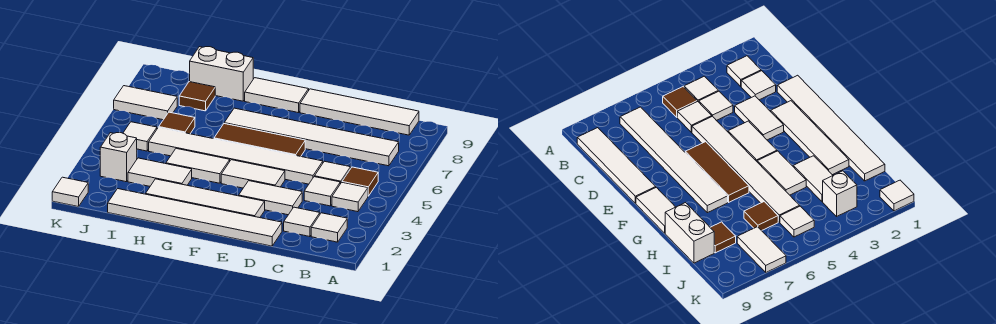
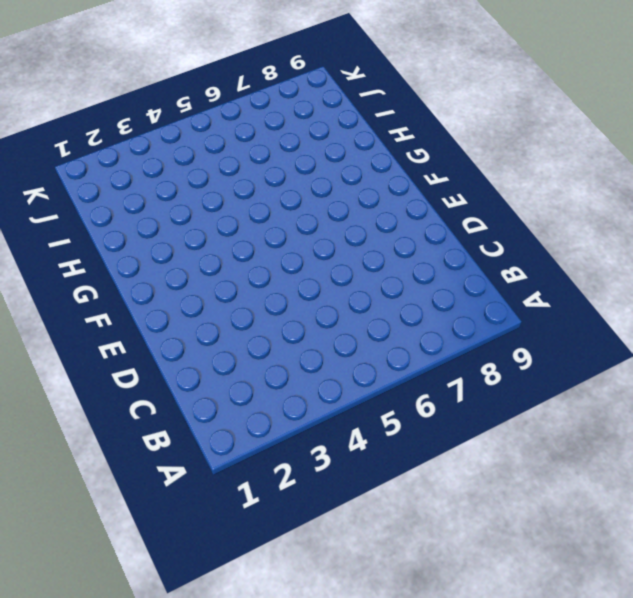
none -> white tile B2 level 1
none -> white tile B4 level 1
none -> brown tile B5 level 1

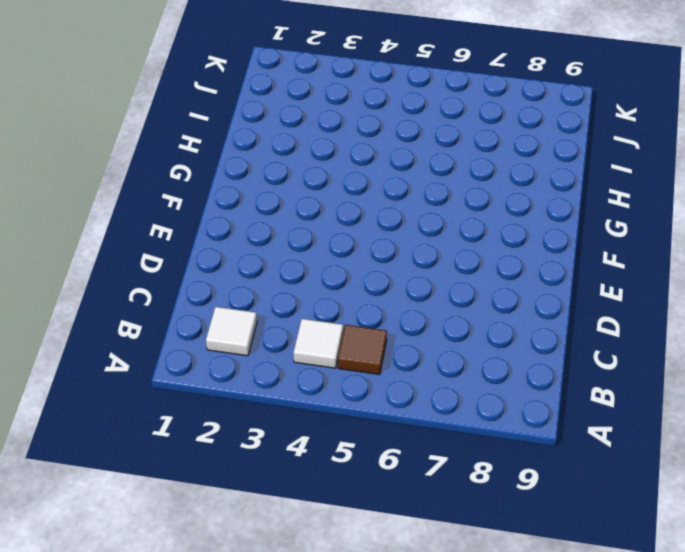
none -> white tile B7:G7 level 1
none -> white tile B9:E9 level 1
none -> white tile C2 level 1

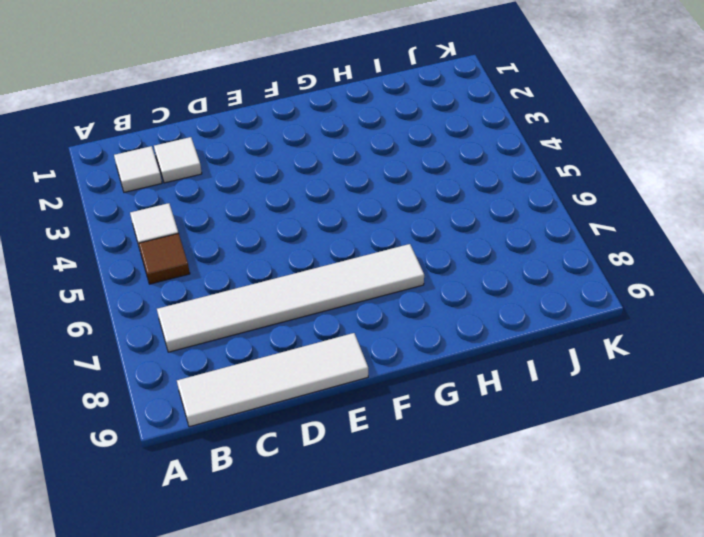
none -> white tile C4 level 1
none -> white tile C5 level 1
none -> white tile D1:I1 level 1

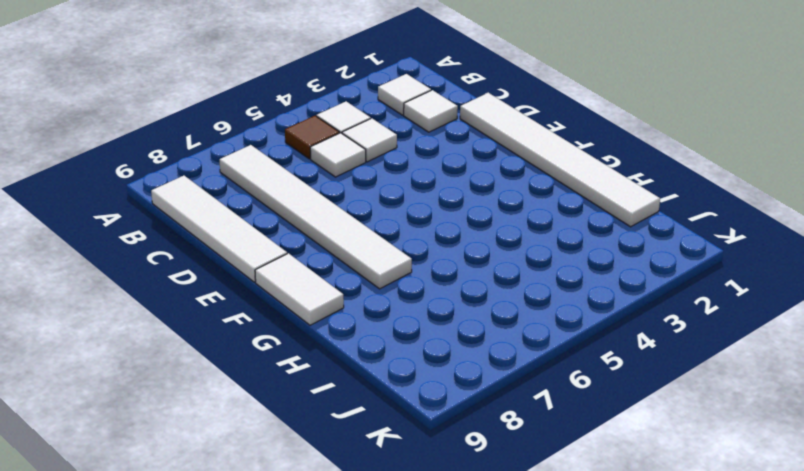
none -> white tile D3:E3 level 1
none -> white tile D5:I5 level 1
none -> white tile E2:H2 level 1

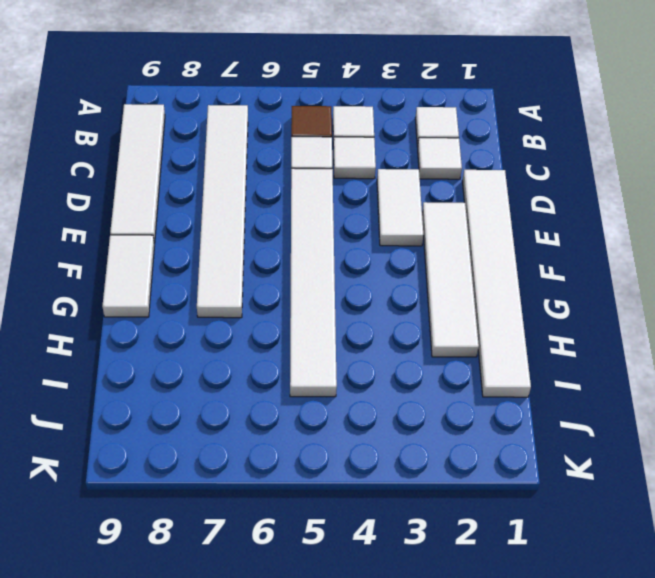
none -> white tile E4:F4 level 1
none -> brown tile E6:G6 level 1
none -> white tile G4:H4 level 1

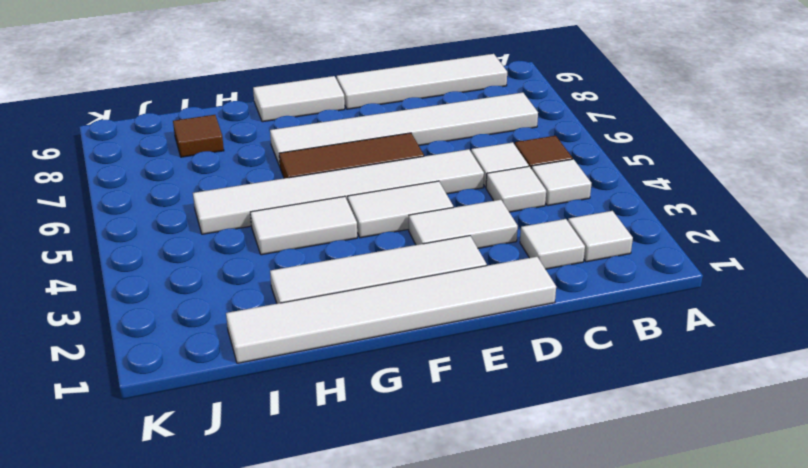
none -> white tile H3:I3 level 1
none -> white brick H9:I9 level 1
none -> brown tile I6 level 1

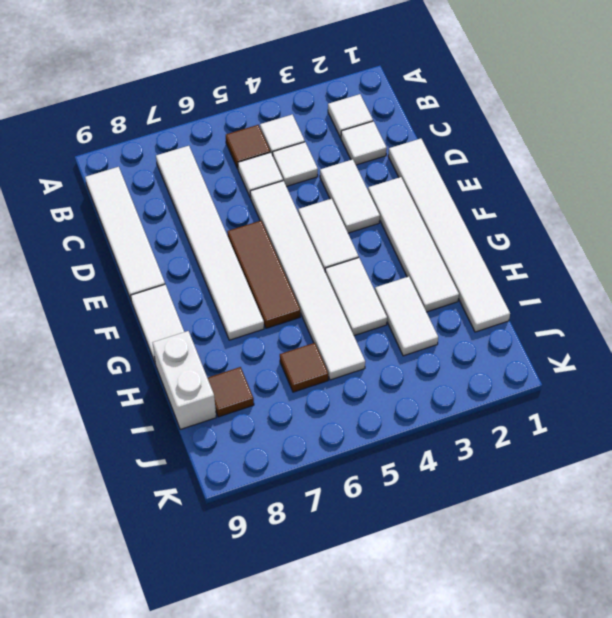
none -> white brick J3 level 1
none -> white tile J5 level 1
none -> white tile J7:K7 level 1

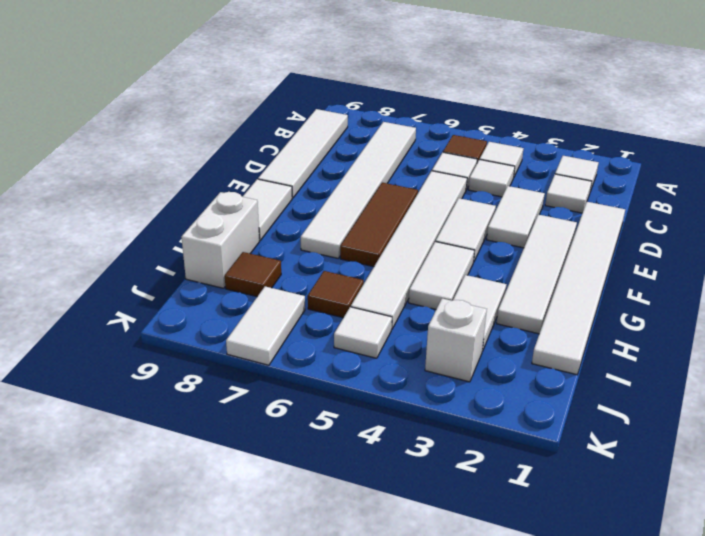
none -> white tile K1 level 1

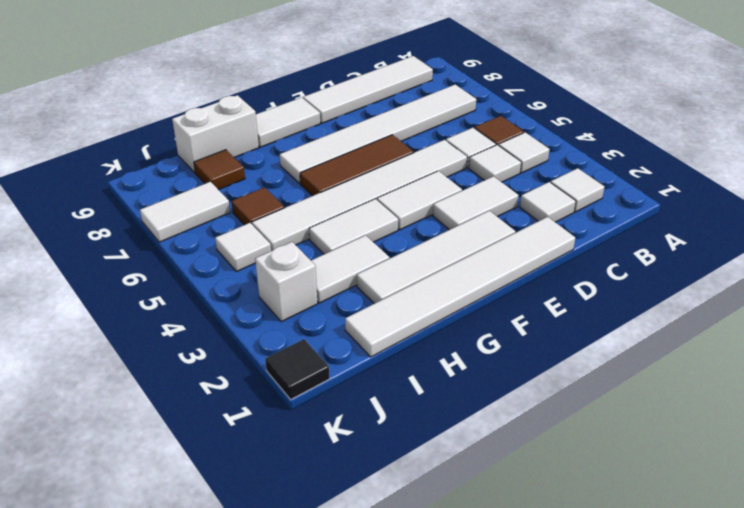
black tile K1 level 1 -> white tile K1 level 1

